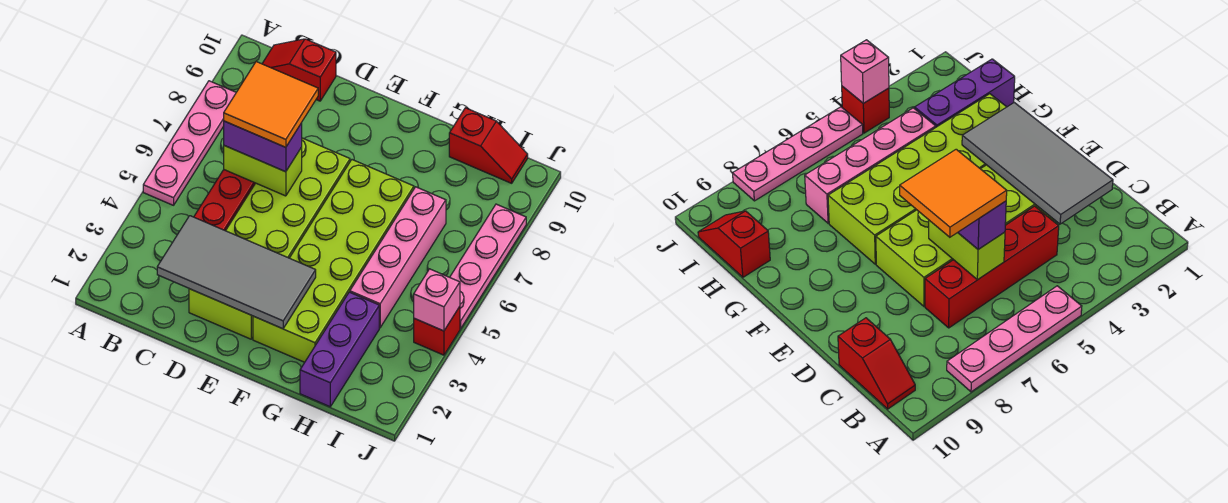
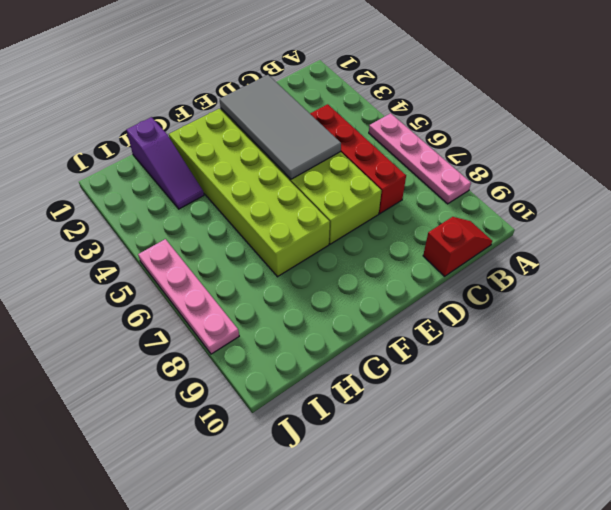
grey tile D2:E5 level 2 -> grey tile C2:F3 level 2
purple slope H1:H3 level 1 top 1 -> purple brick H1:H3 level 1
none -> pink brick H4:H7 level 1
none -> red slope H10:I10 level 1 top H
none -> red brick J4 level 1

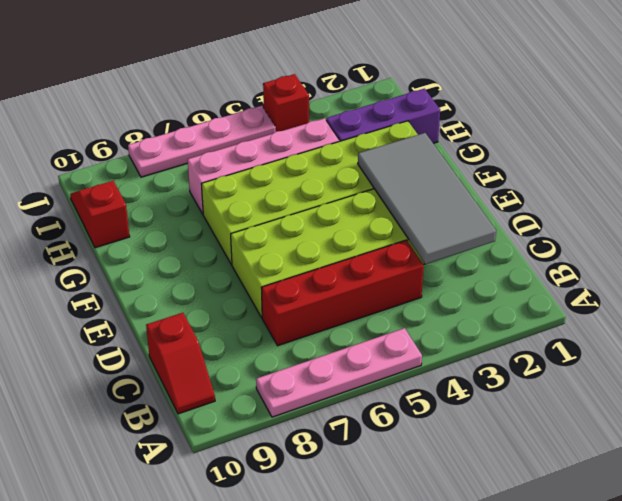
none -> lime brick C6:D6 level 2
none -> pink brick J4 level 2
none -> purple brick C6:D6 level 3

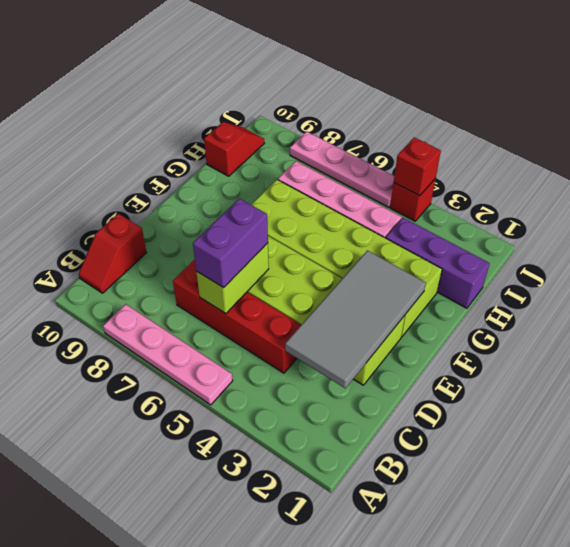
red brick J4 level 2 -> pink brick J4 level 2
none -> orange tile C6:D7 level 4

